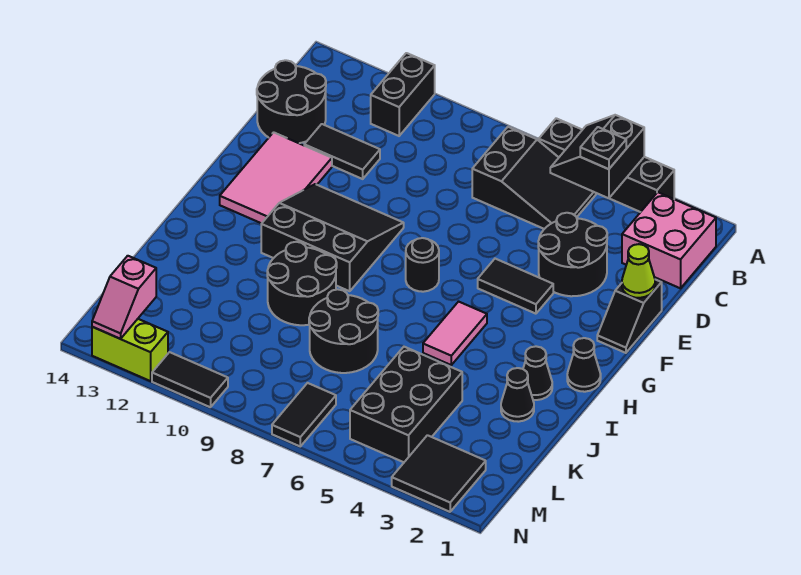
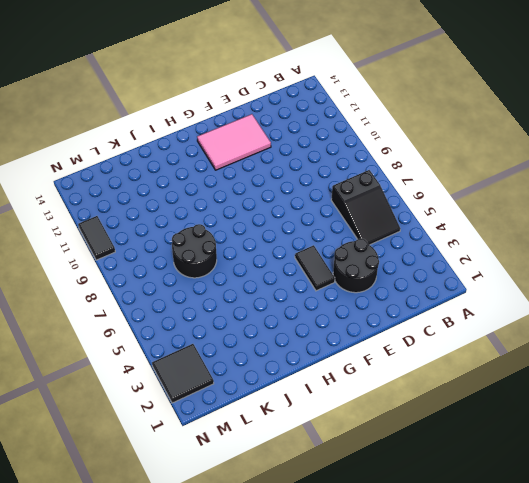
none -> black brick A3:A6 level 1
none -> black brick A11:B11 level 1
none -> pink brick B1:C2 level 1

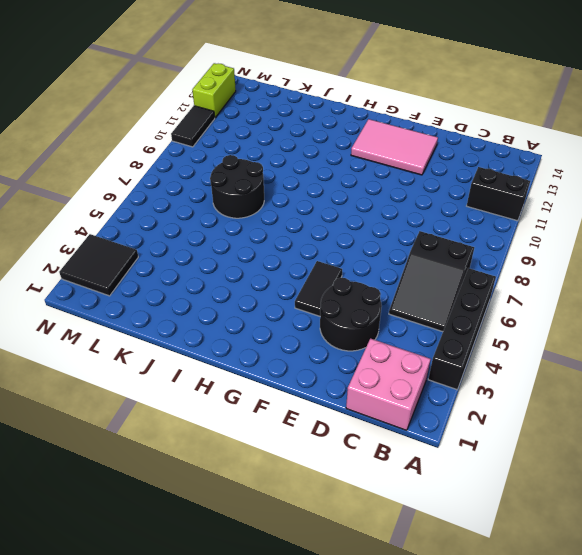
none -> black round brick C13:D14 level 1
none -> black tile D11:D12 level 1
none -> black slope E1:F1 level 1 top E

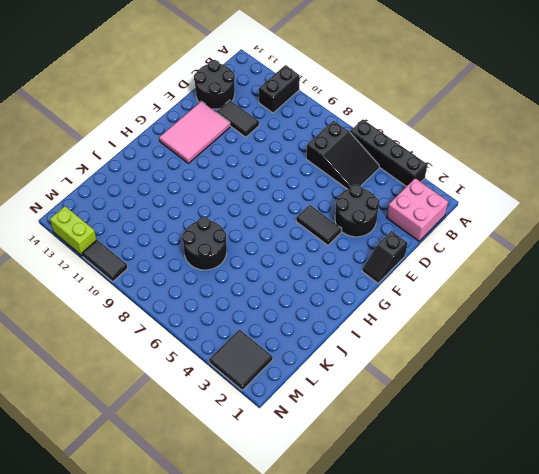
none -> black slope F9:H11 level 1 top H
none -> black round brick G7 level 1
none -> black cone H1 level 1

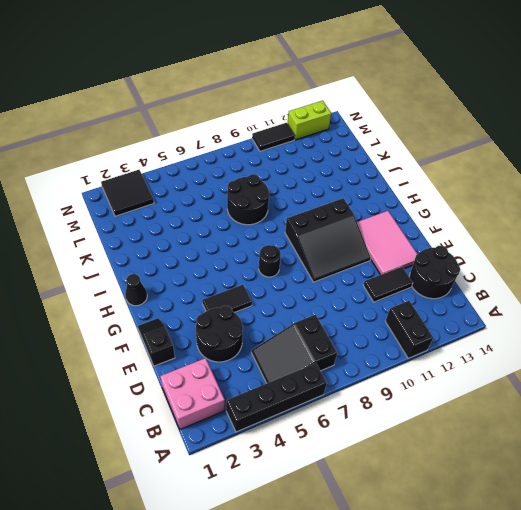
none -> pink tile H5:I5 level 1
none -> black cone I2 level 1
none -> black round brick I9:J10 level 1

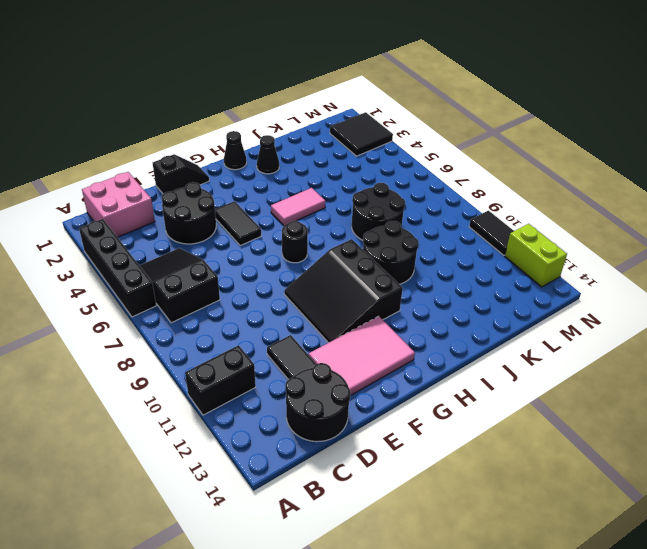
none -> black cone J2 level 1
none -> black brick K4:M5 level 1
none -> black tile M7:N7 level 1

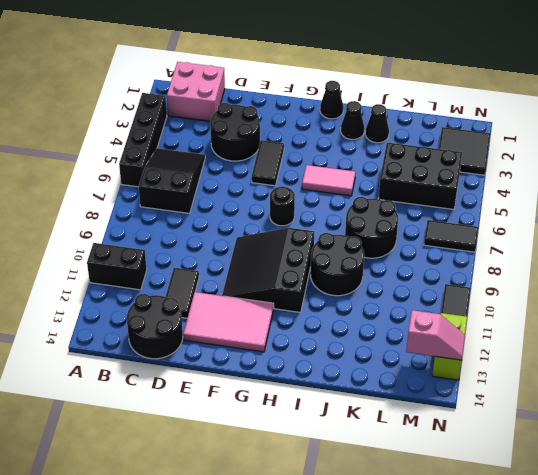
none -> black slope E1:F1 level 1 top E
none -> black slope A4:B5 level 2 top 4
none -> lime cone E1 level 2

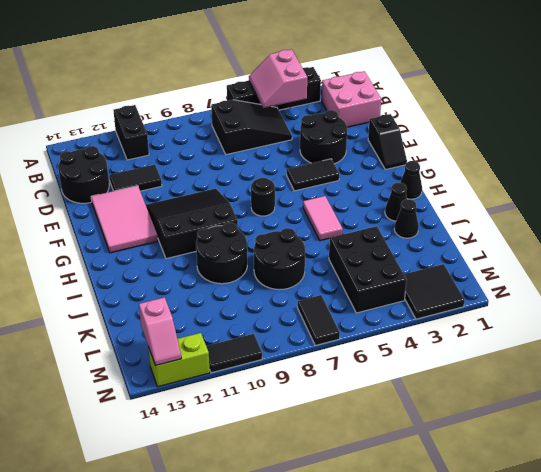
pink slope A4:B5 level 2 top 4 -> black slope A4:B5 level 2 top 4
none -> lime cone E1 level 2
none -> black plate B4 level 3

